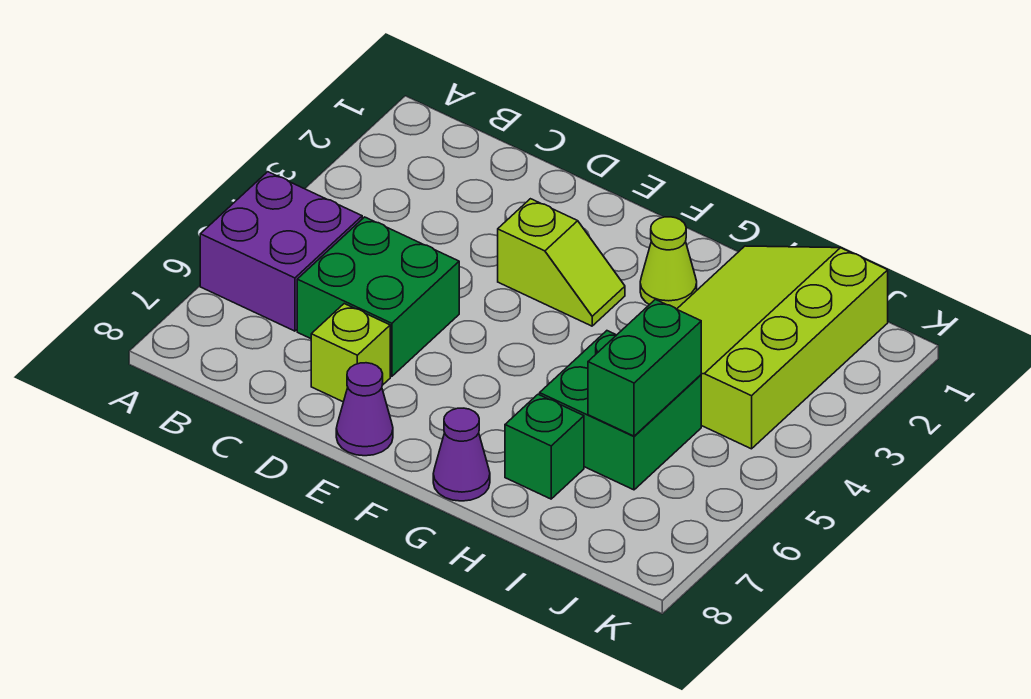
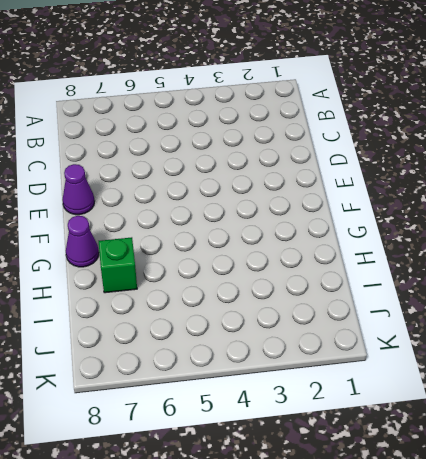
none -> purple brick A5:B6 level 1
none -> green brick C5:D6 level 1

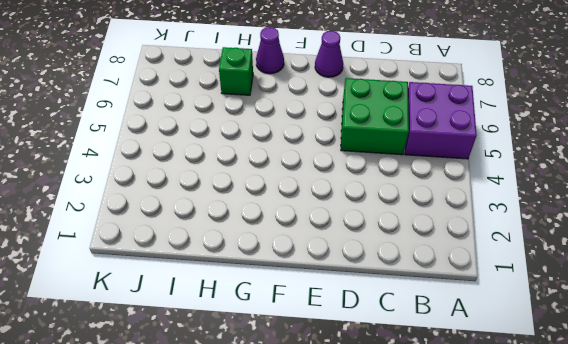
none -> lime brick D7 level 1
none -> lime slope E3:F3 level 1 top E

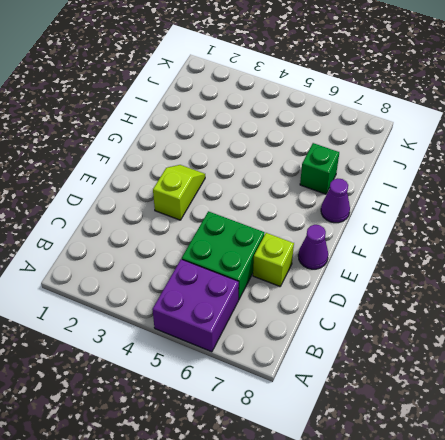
none -> lime cone G2 level 1
none -> lime slope H1:J4 level 1 top J

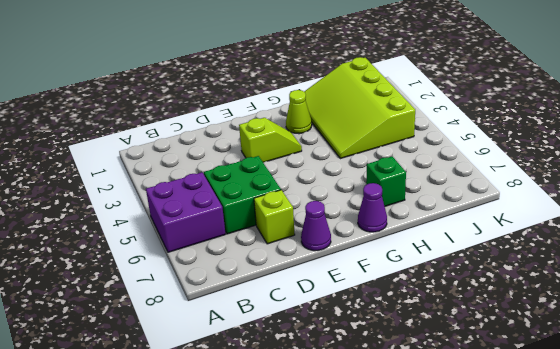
none -> green brick H5:I6 level 1
none -> green brick I5:I6 level 2

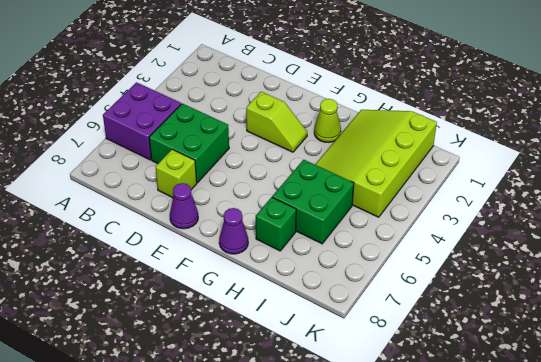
none -> green brick I5:I6 level 2

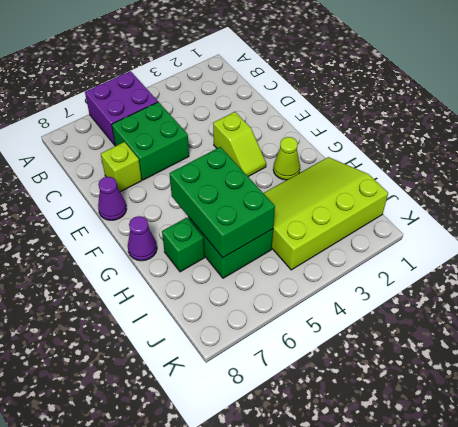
green brick G5:I6 level 2 -> green brick I5:I6 level 2

